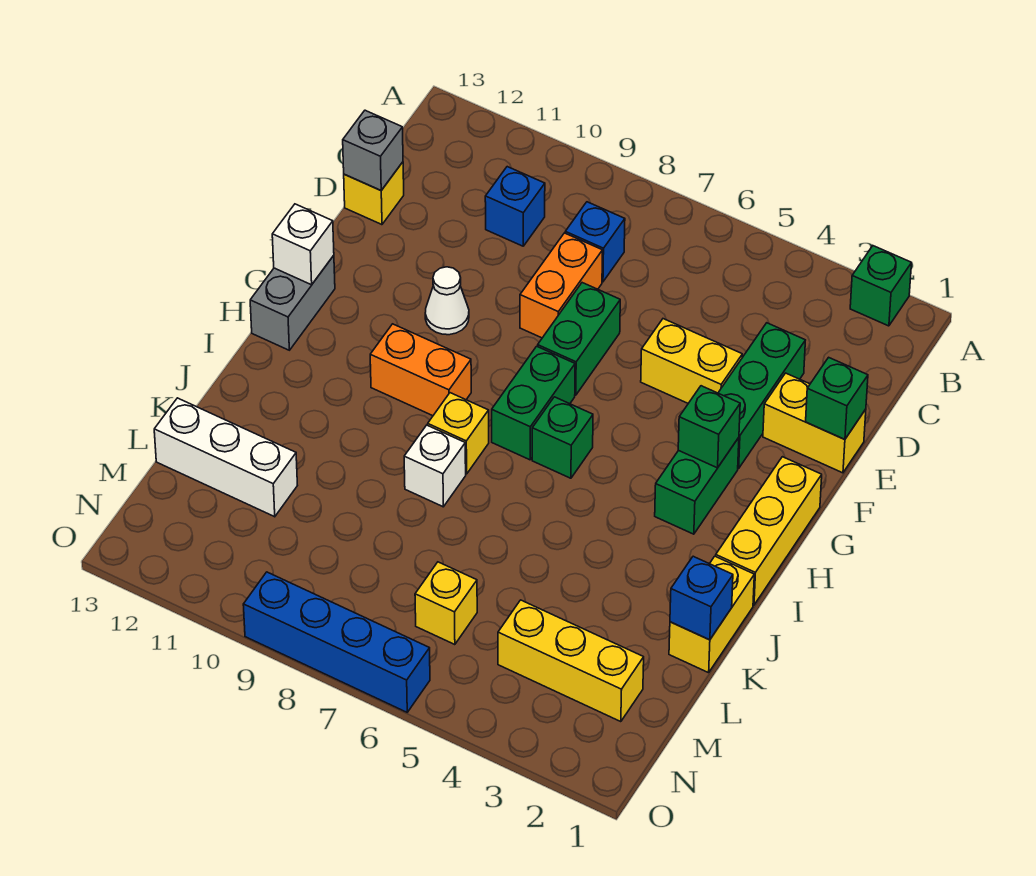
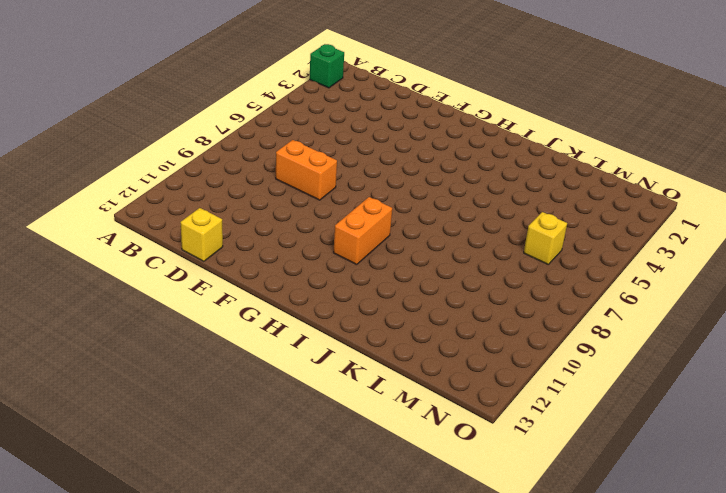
none -> blue brick C8 level 1
none -> blue brick C10 level 1
none -> green brick D3:F3 level 1

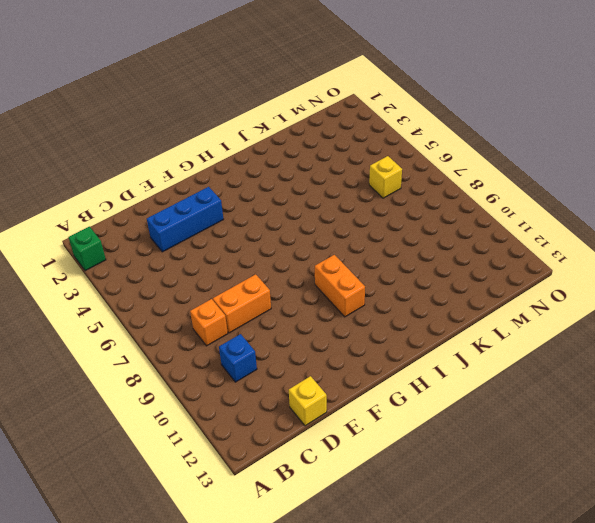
orange brick C8 level 1 -> blue brick C8 level 1
blue brick D3:F3 level 1 -> green brick D3:F3 level 1
none -> yellow brick E1:E2 level 1
none -> yellow brick E4:E5 level 1
none -> green brick E7:F7 level 1

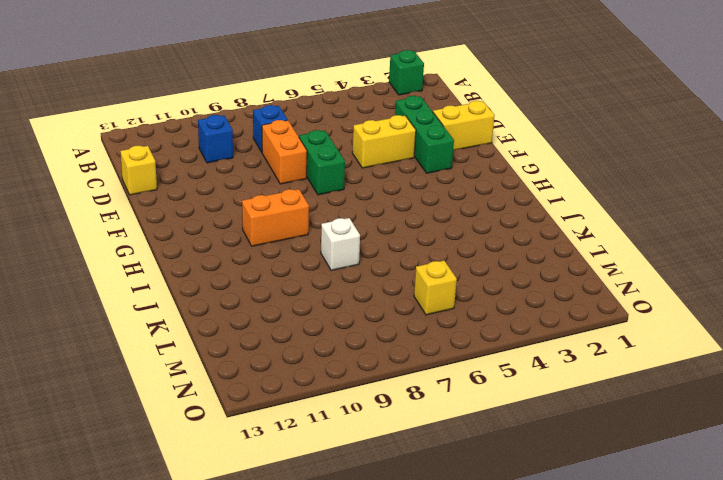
none -> white cone F10 level 1
none -> yellow brick G1:I1 level 1
none -> green brick G3:H3 level 1

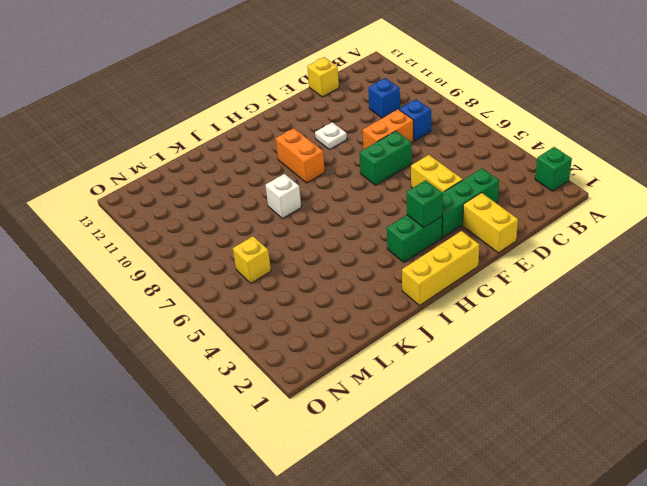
white plate F10 level 1 -> white cone F10 level 1
none -> green brick G7:H7 level 1
none -> grey brick G13:H13 level 1
none -> green brick H6 level 1

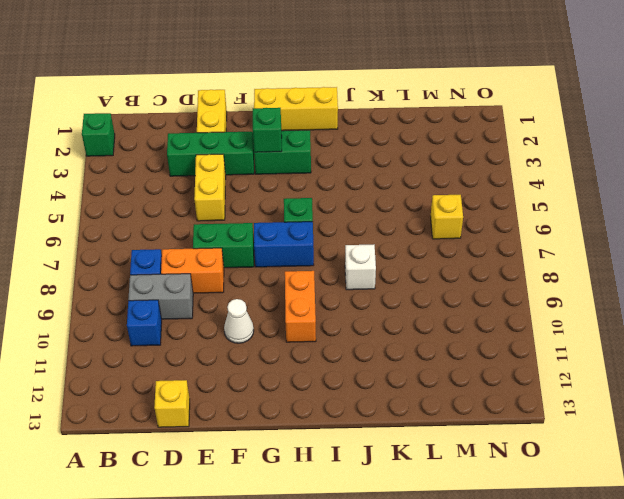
grey brick C9:D9 level 1 -> grey brick G13:H13 level 1
blue brick G7:H7 level 1 -> green brick G7:H7 level 1
none -> yellow brick I8 level 1
none -> yellow brick J1:K1 level 1
none -> white brick L11:L13 level 1

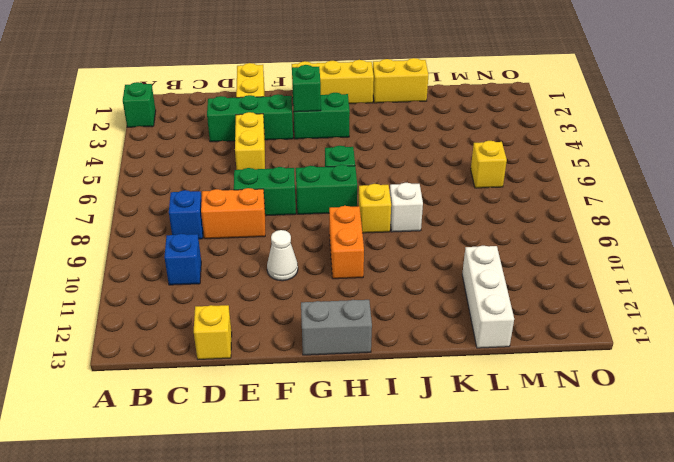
none -> yellow brick M2:M4 level 1
none -> blue brick O6:O9 level 1
none -> grey brick D13 level 2

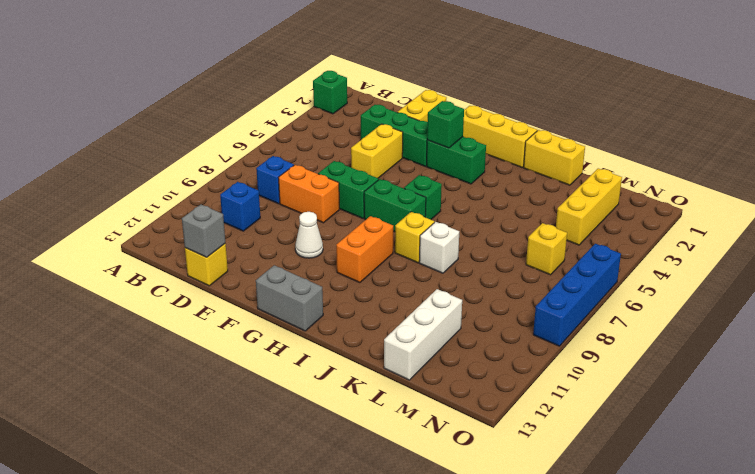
none -> green brick E1 level 2
none -> white brick G13 level 2
none -> blue brick K1 level 2

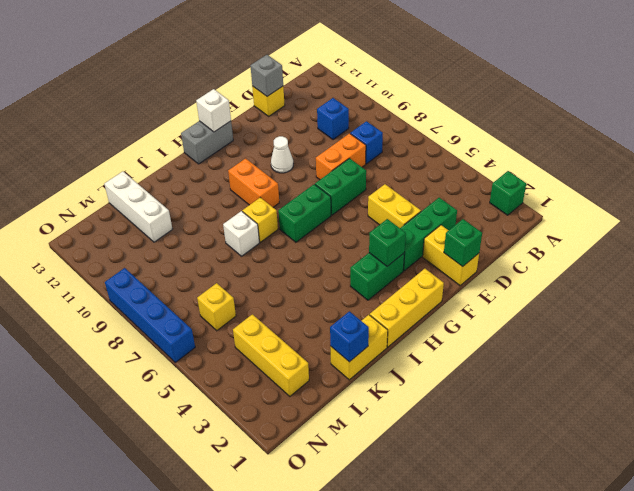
none -> green brick H6 level 1

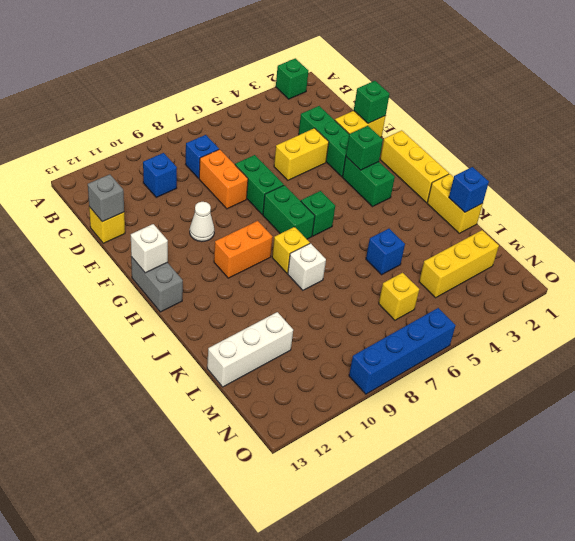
blue brick K5 level 1 -> none

